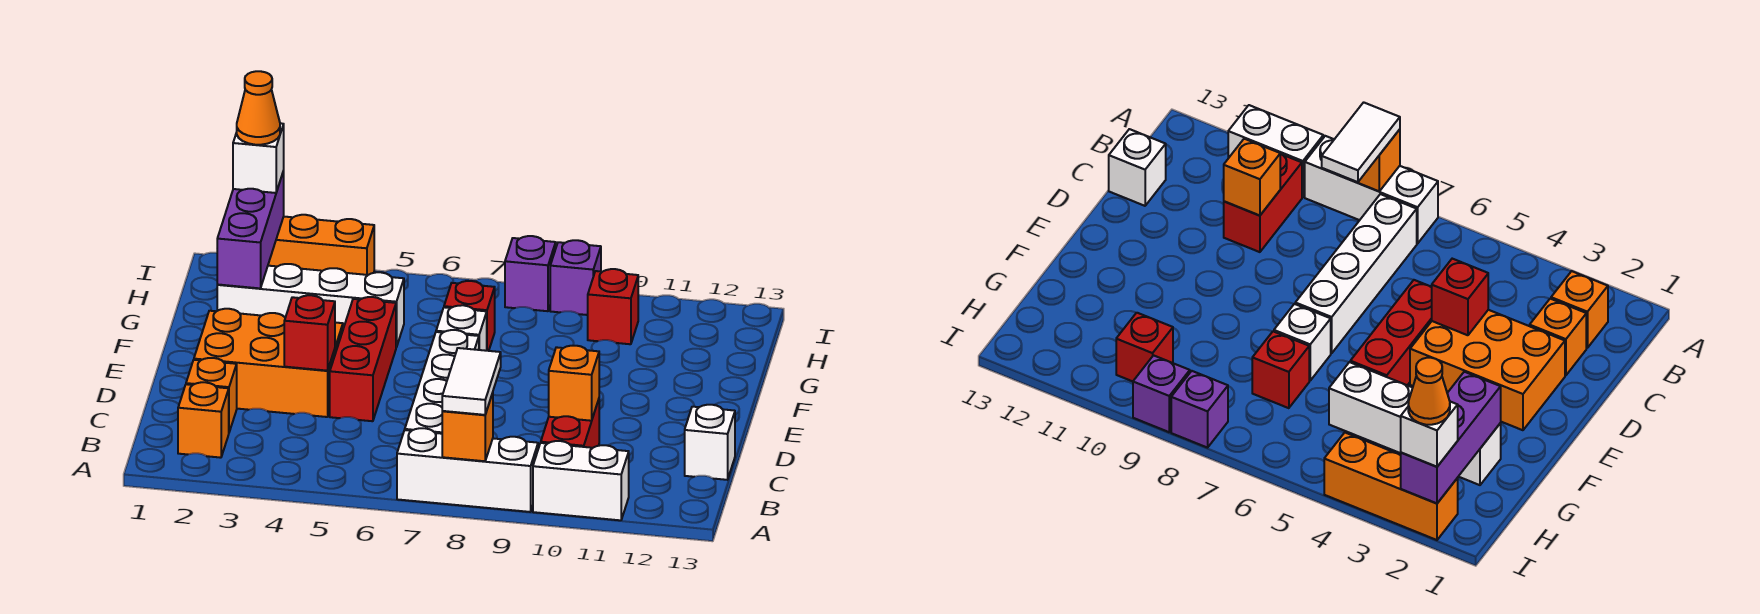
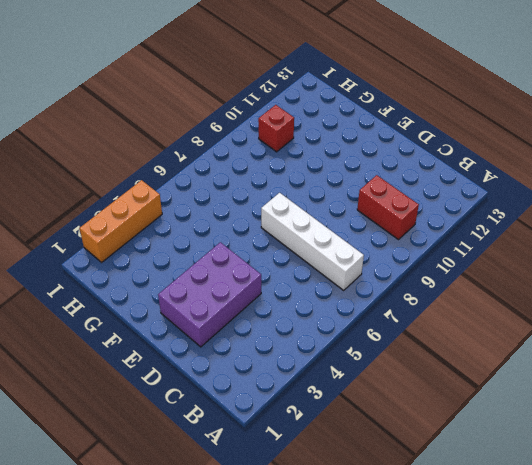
purple brick D2:E4 level 1 -> orange brick D2:E4 level 1
none -> white brick A7:A9 level 1
none -> white brick A10:A11 level 1
none -> orange brick B2 level 1

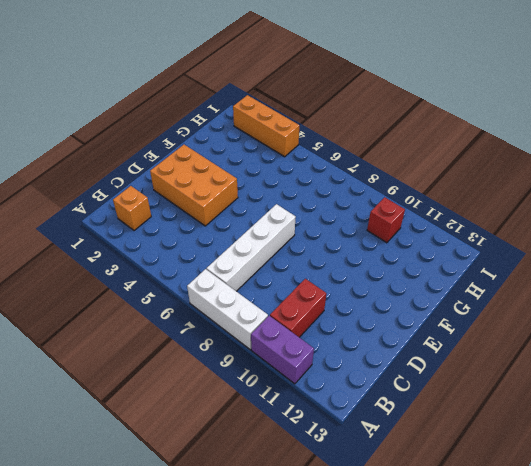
purple brick A10:A11 level 1 -> white brick A10:A11 level 1
none -> orange brick C2 level 1
none -> white brick C13 level 1
none -> red brick D5:F5 level 1

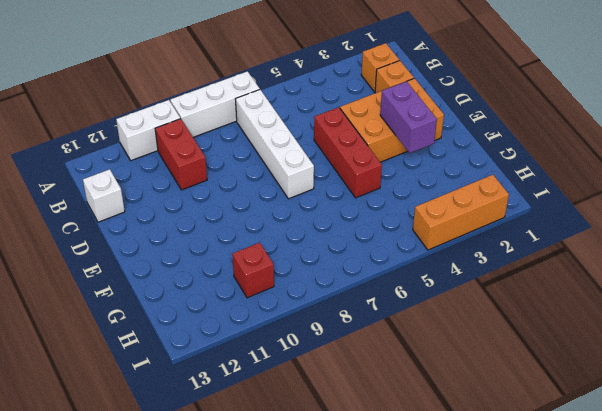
purple brick E3:F3 level 2 -> none
none -> white brick F7 level 1
none -> white brick G2:G5 level 1
none -> red brick G7 level 1

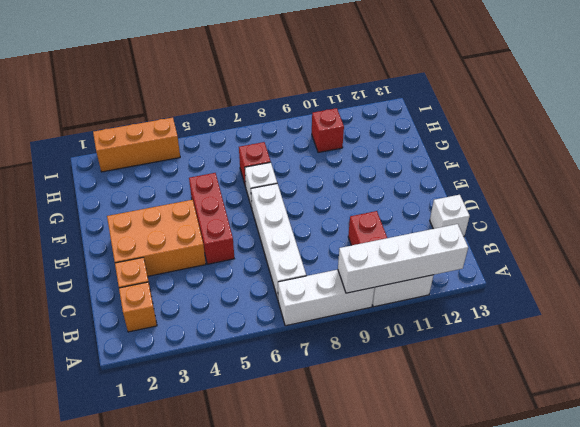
white brick A9:A12 level 2 -> white brick G2:G5 level 1
none -> purple brick I8 level 1
none -> purple brick I9 level 1
none -> orange brick A8 level 2

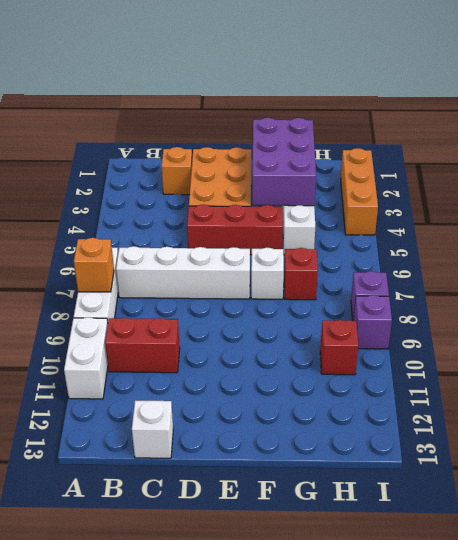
purple brick F2:G4 level 2 -> purple brick G2:I2 level 2
none -> orange brick B2 level 1
none -> orange brick C10 level 2
none -> red brick D4 level 2

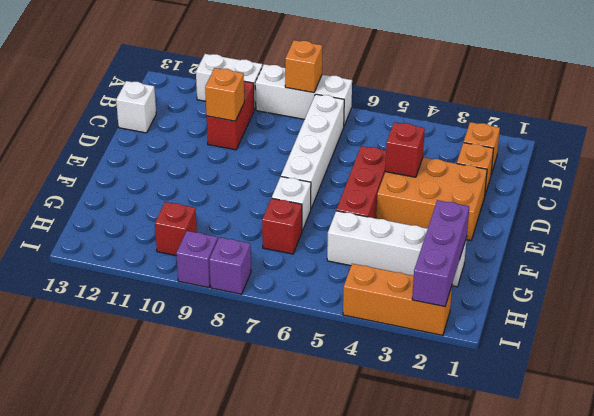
none -> white tile A8:B8 level 3
none -> white brick I2 level 3
none -> orange cone I2 level 4

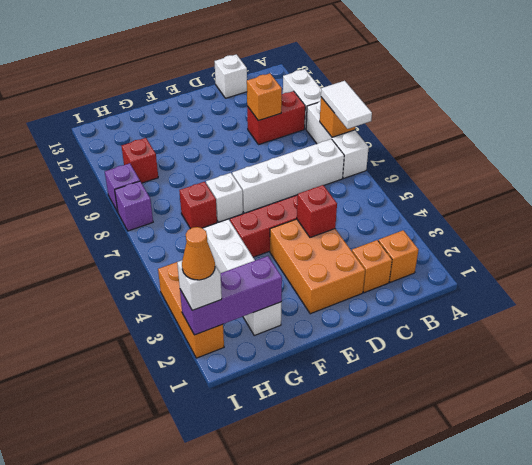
white tile A7:A8 level 3 -> white tile A8:B8 level 3

